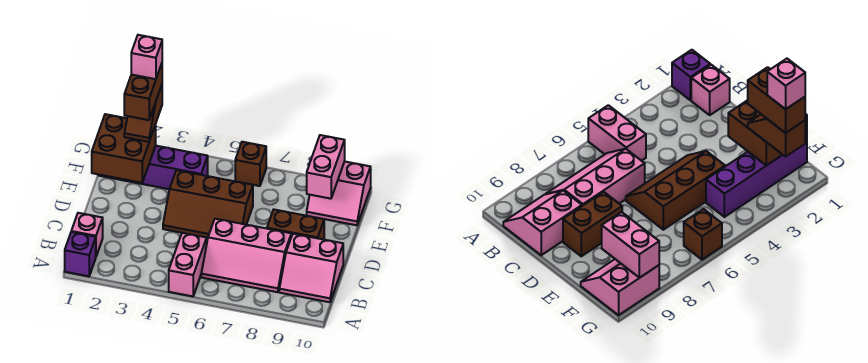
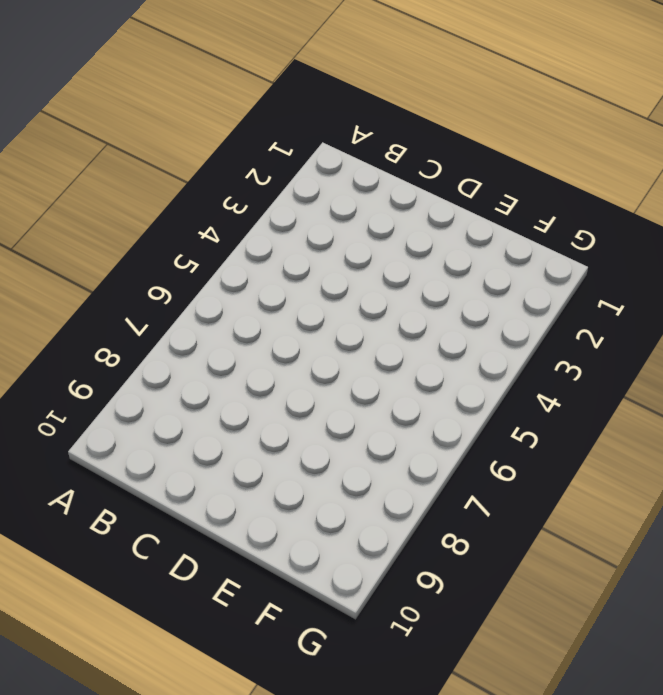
none -> purple brick A1 level 1
none -> pink brick A5:B5 level 1
none -> pink brick B1 level 1

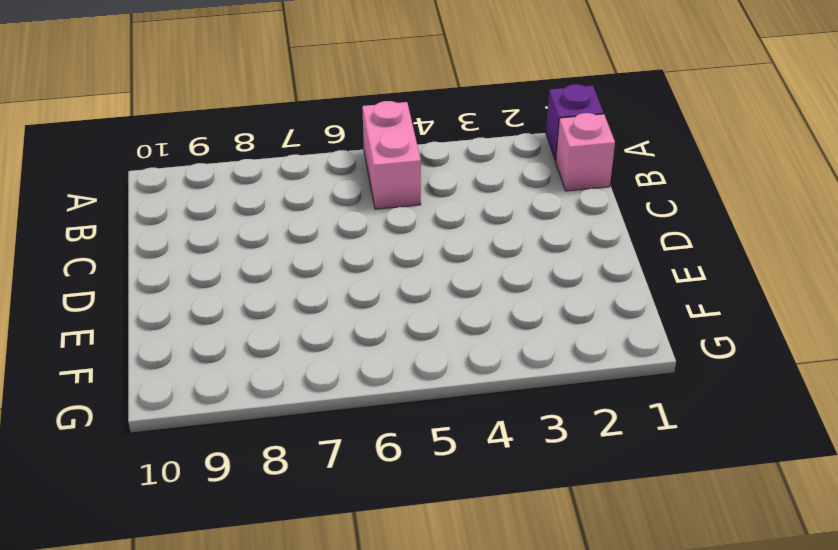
none -> pink slope B6:C8 level 1 top C
none -> pink slope B9:C10 level 1 top C
none -> brown slope D4:E6 level 1 top E

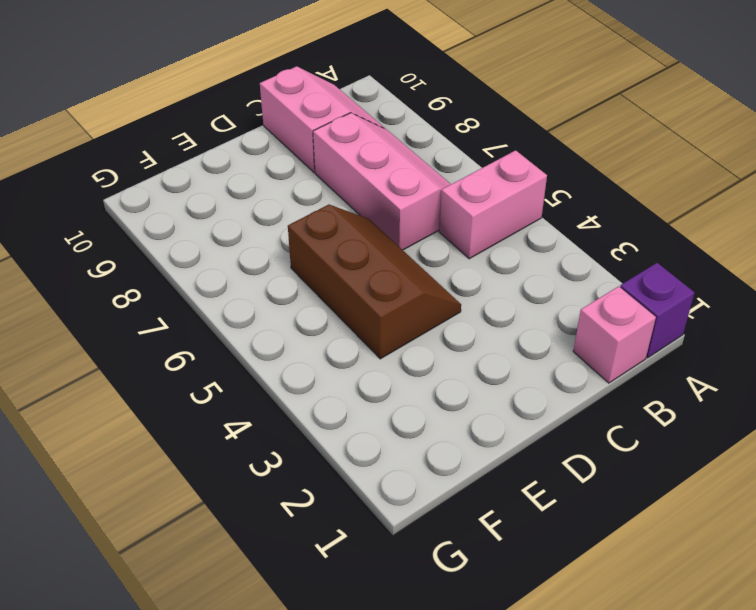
none -> brown brick D8:D9 level 1
none -> purple brick F1:F4 level 1
none -> pink slope F9:G10 level 1 top G

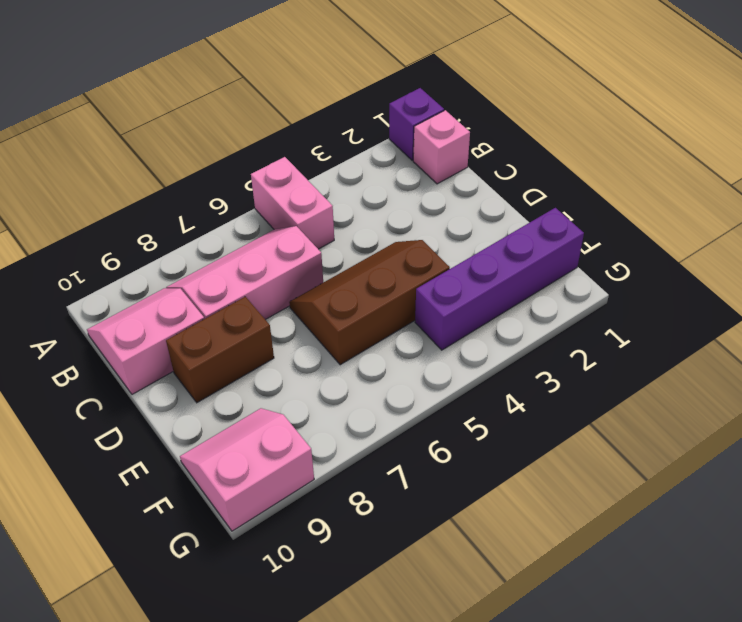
none -> brown brick G6 level 1
none -> brown brick E1:F2 level 2
none -> pink brick F9:G9 level 2

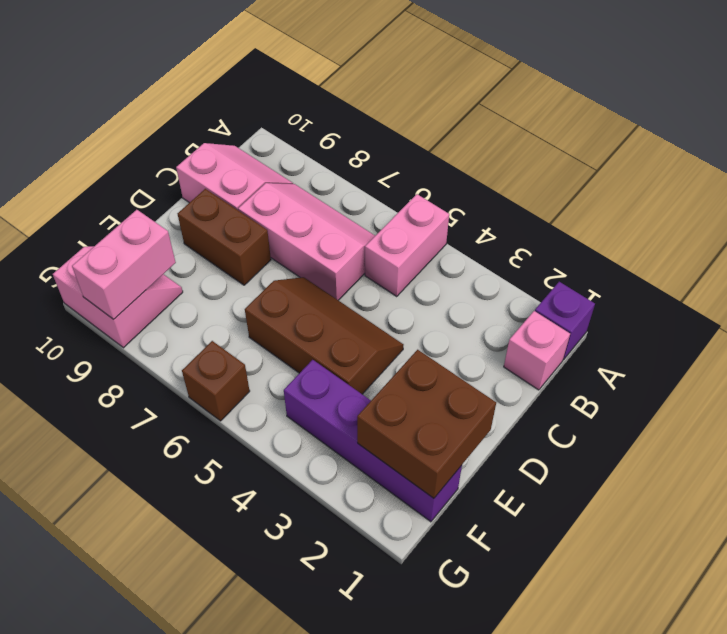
none -> brown slope F2:G2 level 3 top G
none -> brown brick F2:G2 level 4
none -> pink brick G2 level 5

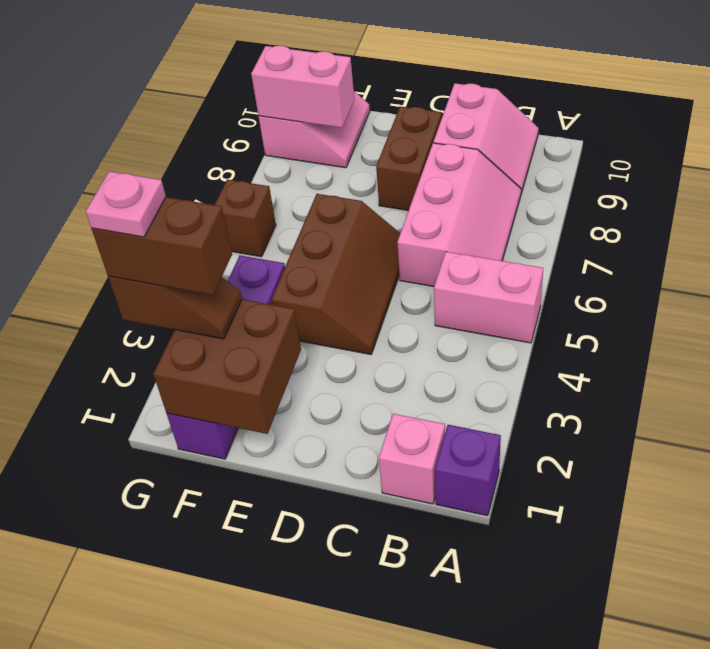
pink plate G2 level 5 -> pink brick G2 level 5

